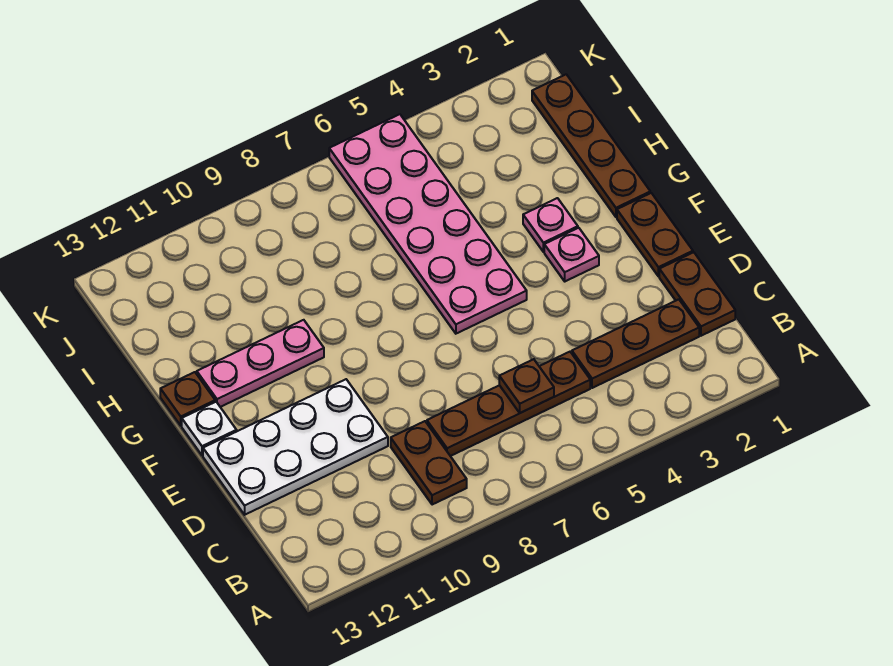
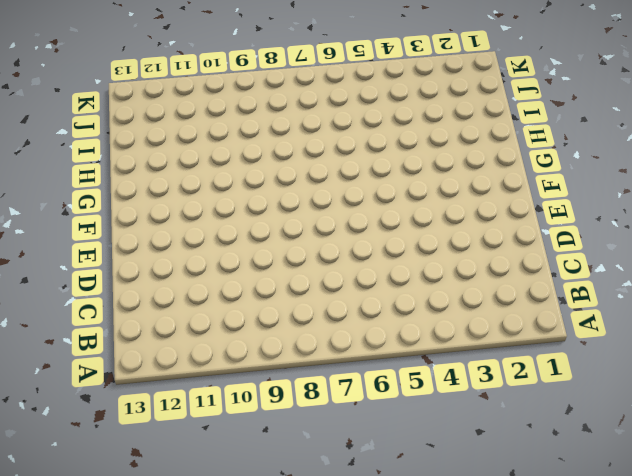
none -> brown plate B9:C9 level 1
none -> brown plate C1:D1 level 1
none -> brown plate C2:C4 level 1

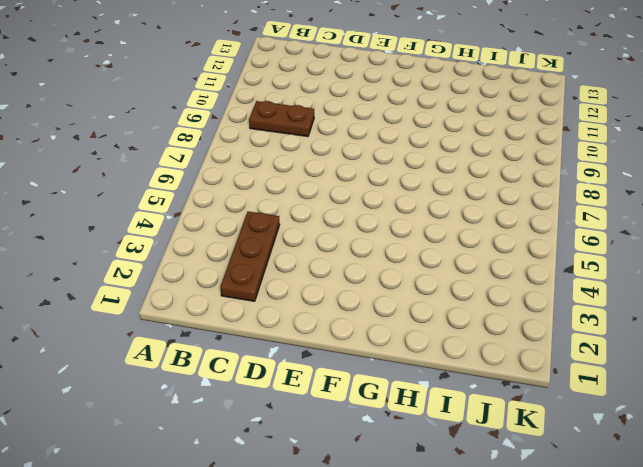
none -> brown plate C1:D1 level 1
none -> brown plate C5:C8 level 1
none -> white plate D10:E13 level 1

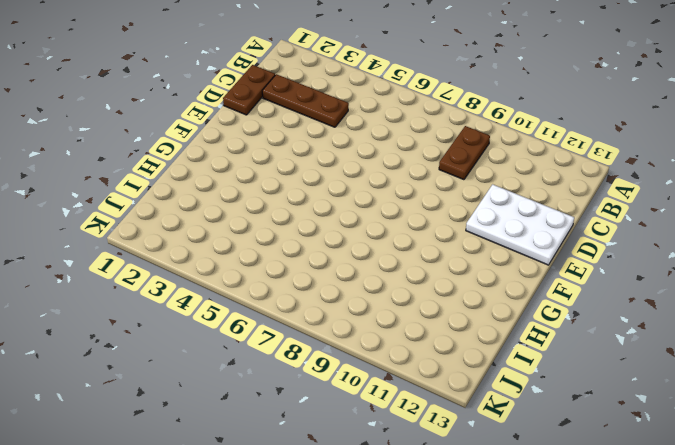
white plate D11:E13 level 1 -> white plate D10:E13 level 1
none -> brown plate C5:C8 level 1
none -> brown plate E1:F1 level 1
none -> pink plate F3 level 1

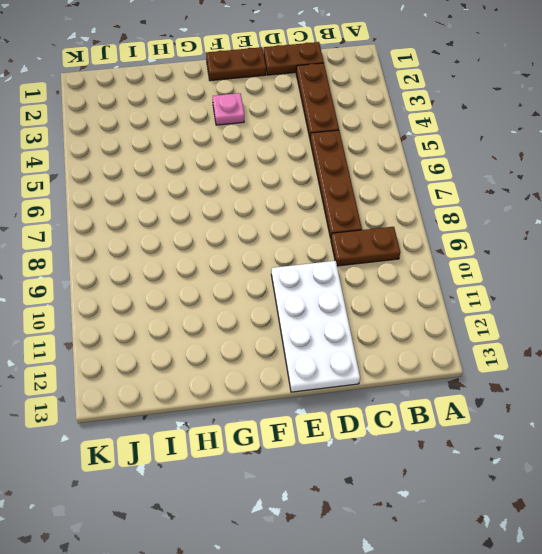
none -> pink plate F5:K6 level 1
none -> white plate F13 level 1
none -> brown plate G1:J1 level 1

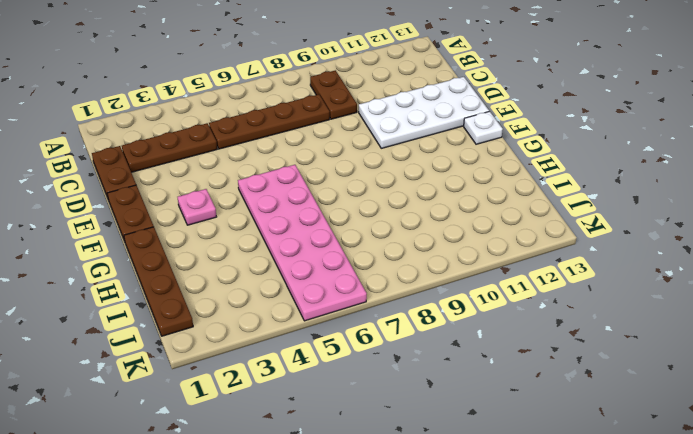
none -> pink plate G3 level 1
none -> pink plate G10:G12 level 1
none -> brown plate G13 level 1

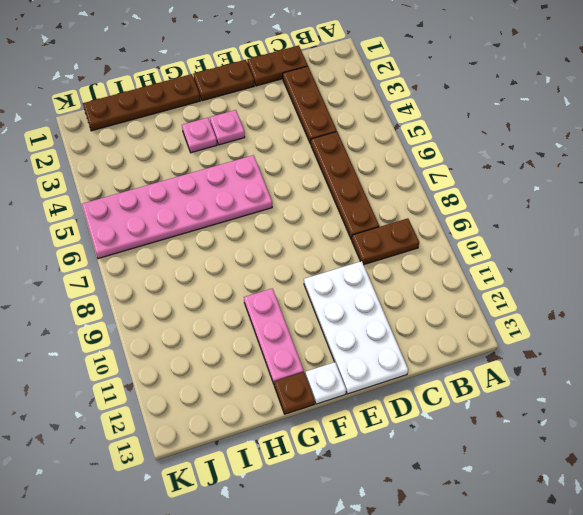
none -> brown plate C6 level 2

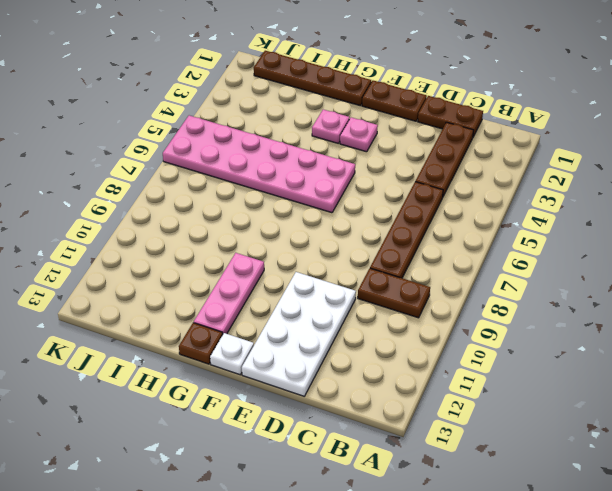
none -> brown plate C6 level 2

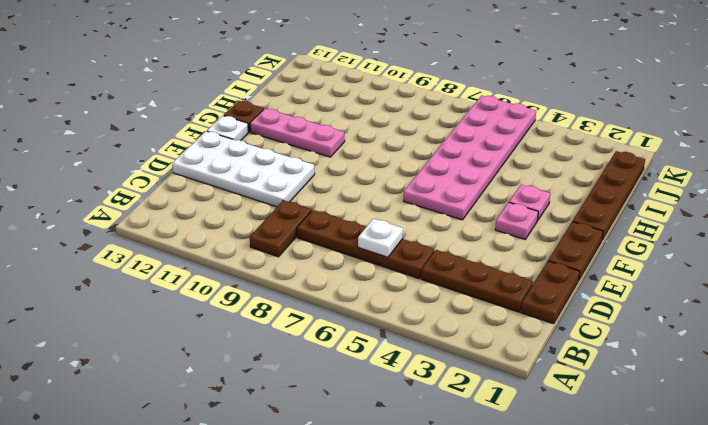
white plate C6 level 2 -> brown plate C6 level 2

